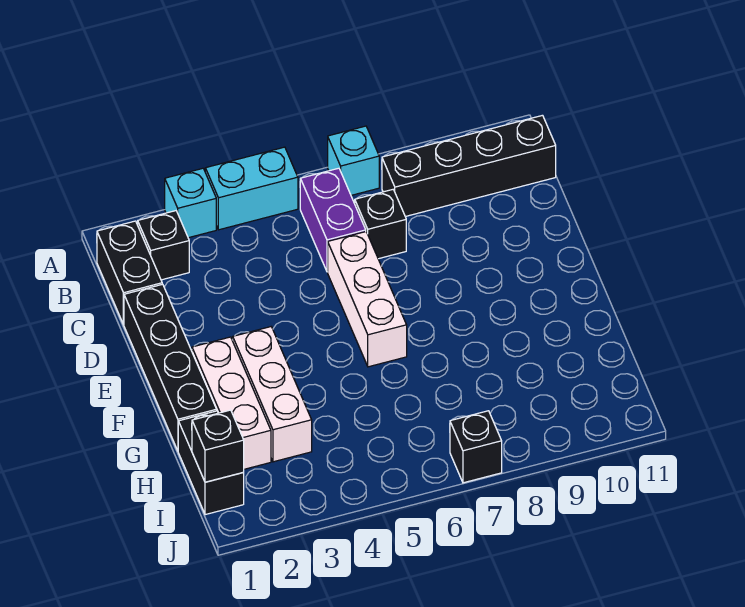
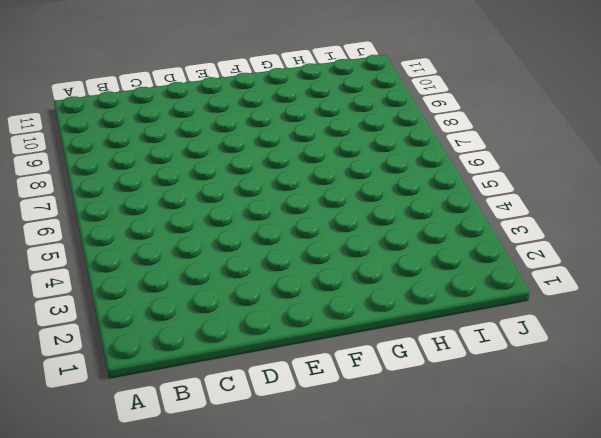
none -> cyan brick A3 level 1
none -> cyan brick A4:A5 level 1
none -> cyan brick A7 level 1

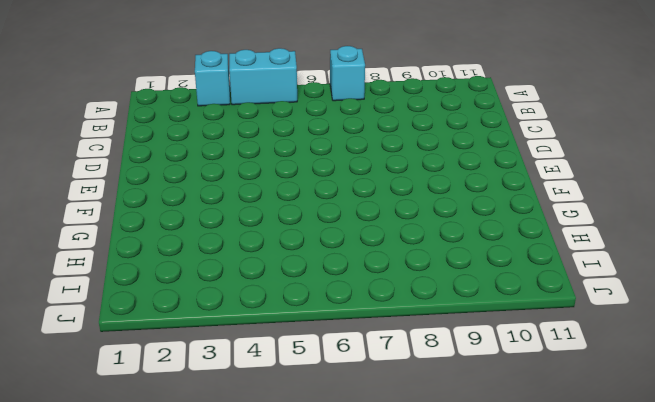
none -> black brick B1:C1 level 1
none -> black brick B2 level 1
none -> purple brick B6:C6 level 1

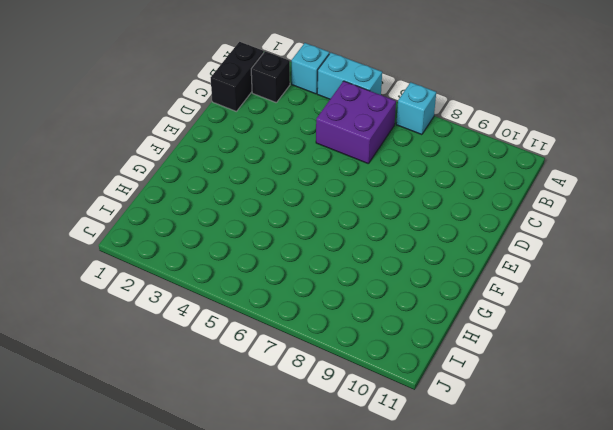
purple brick B5:C6 level 1 -> purple brick B6:C6 level 1
none -> black brick B8:B11 level 1
none -> black brick C7 level 1
none -> black brick D1:G1 level 1

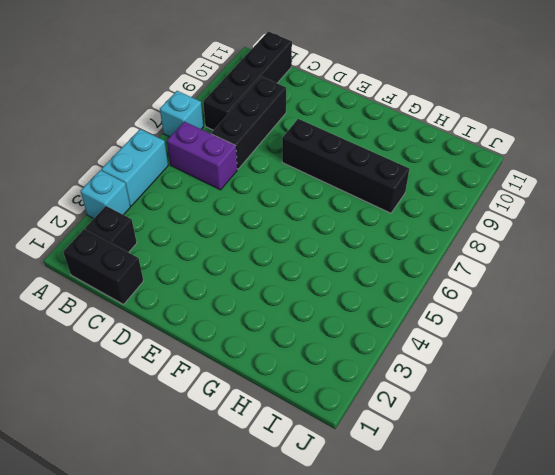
black brick C7:C9 level 1 -> black brick C7 level 1
black brick E8:H8 level 1 -> black brick D1:G1 level 1
none -> white brick D6:F6 level 1
none -> white brick F2:H2 level 1
none -> white brick F3:H3 level 1

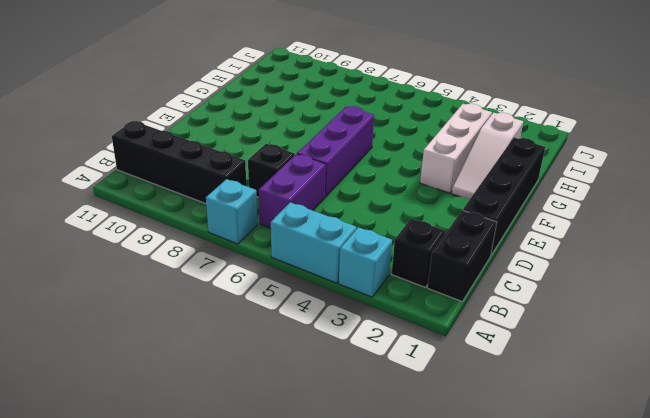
purple brick D6:F6 level 1 -> white brick D6:F6 level 1
white slope F2:H2 level 1 top H -> white brick F2:H2 level 1
none -> black brick H1:I1 level 1
none -> black brick J7 level 1
none -> black brick I1 level 2

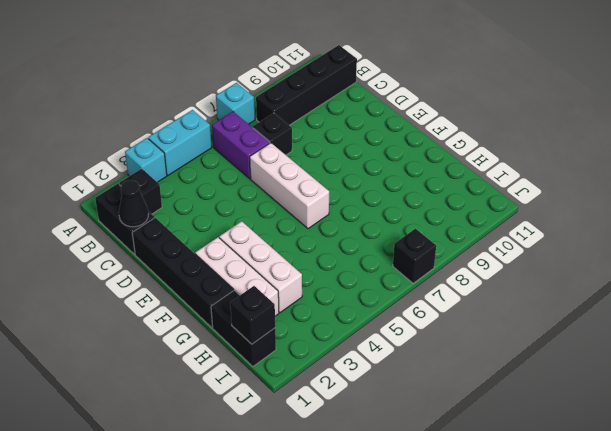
black cone C1 level 2 -> none

